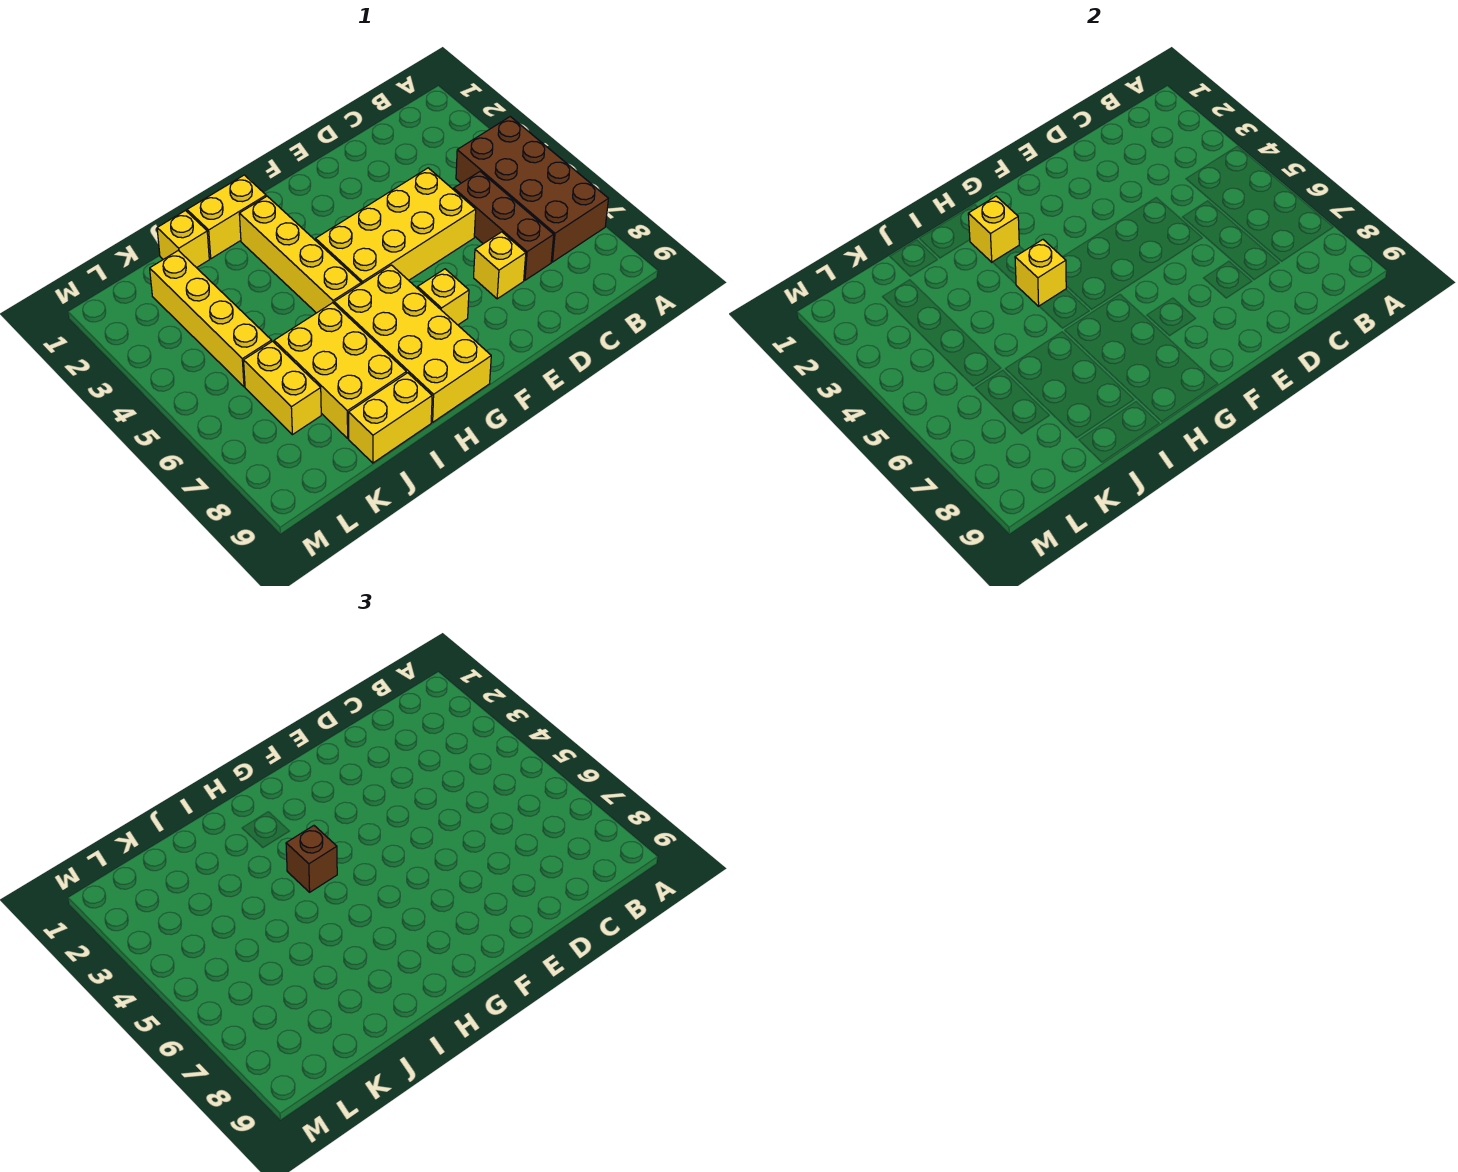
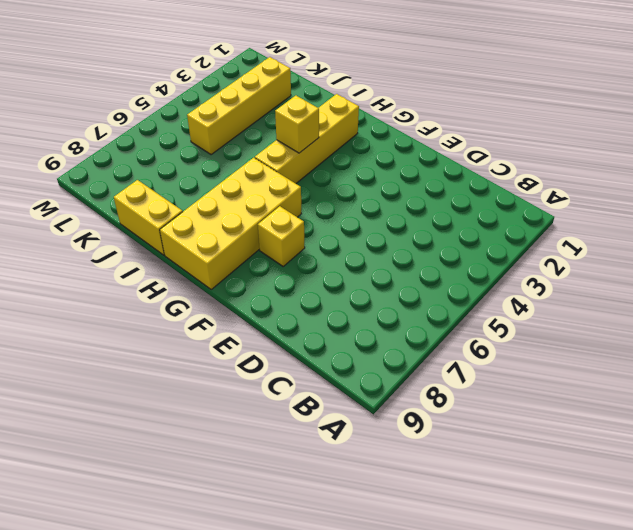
none -> brown brick A4:B7 level 1
none -> brown brick C5:C7 level 1
none -> yellow brick D4:G5 level 1

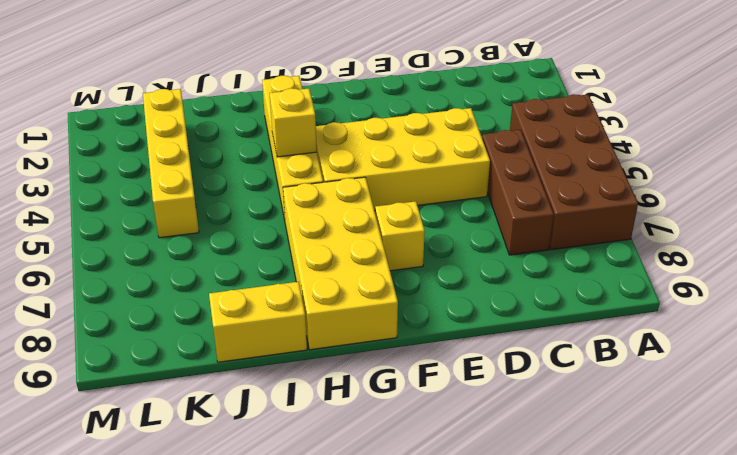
none -> yellow brick D7 level 1
none -> yellow brick H1:I1 level 1
none -> yellow brick I6:J8 level 1

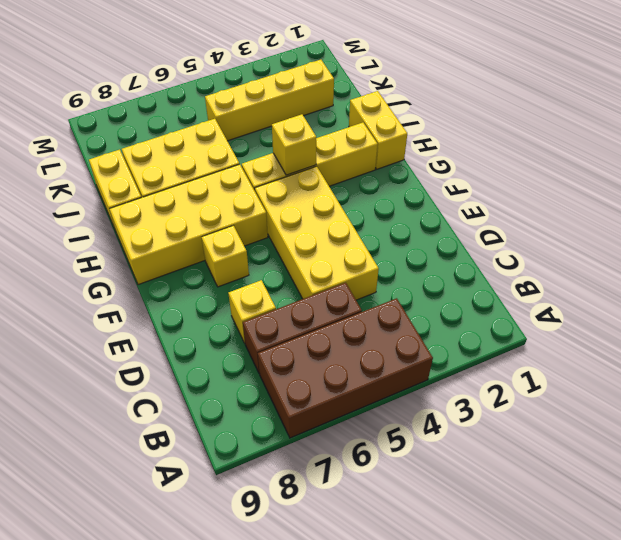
none -> yellow brick J1 level 1
none -> yellow brick K6:K7 level 1
none -> yellow brick H2 level 2

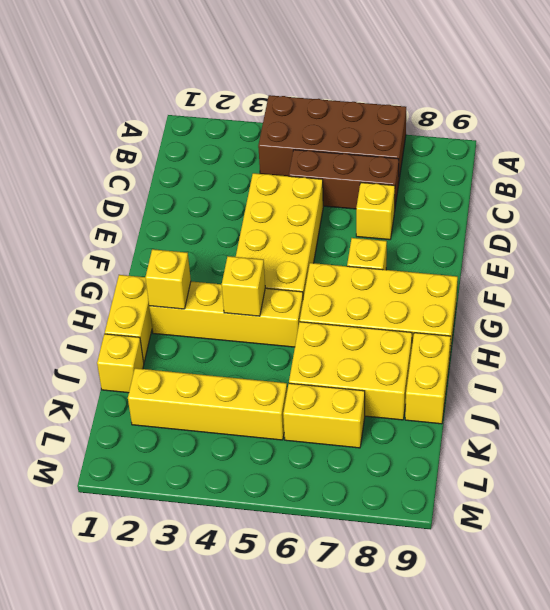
none -> brown brick H4 level 3

